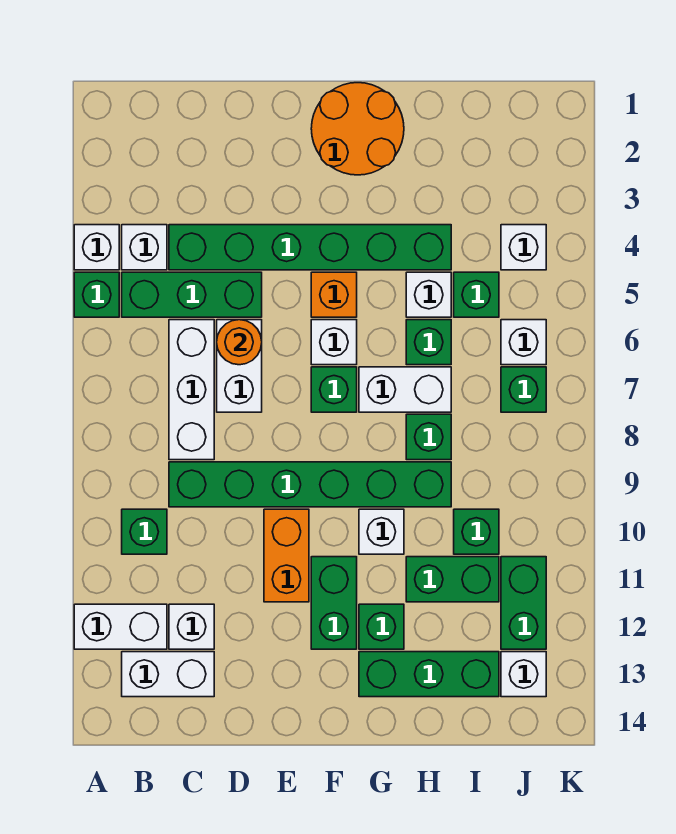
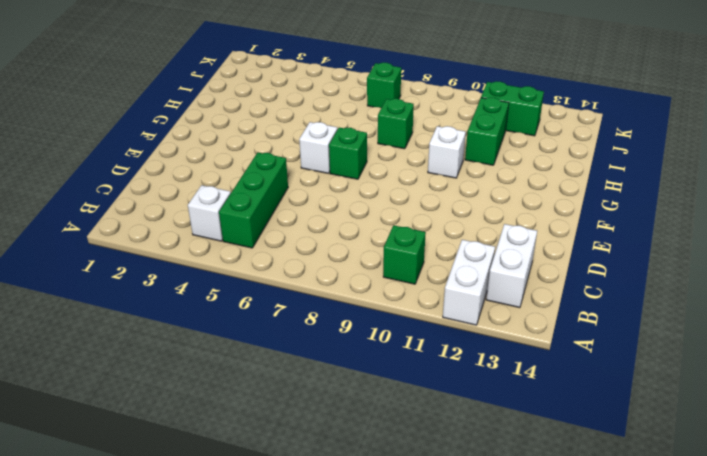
none -> white brick A4 level 1
none -> green brick A5 level 1
none -> green brick C4:H4 level 1
none -> white brick C6:C8 level 1

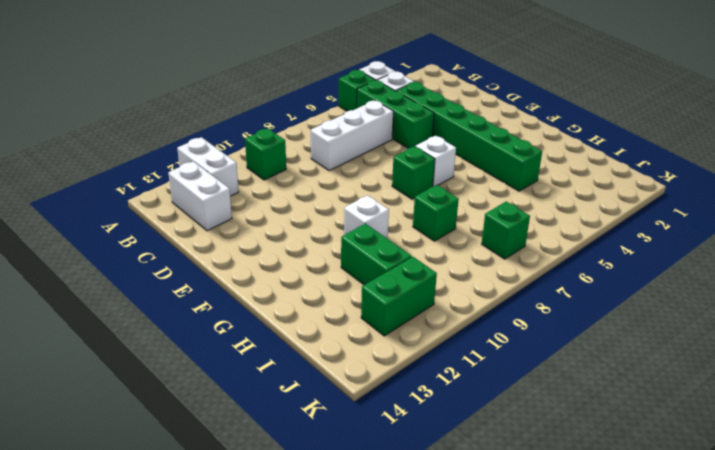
none -> green brick C9:H9 level 1
none -> white brick C12 level 1
none -> white brick D6:D7 level 1
none -> orange brick E10:E11 level 1

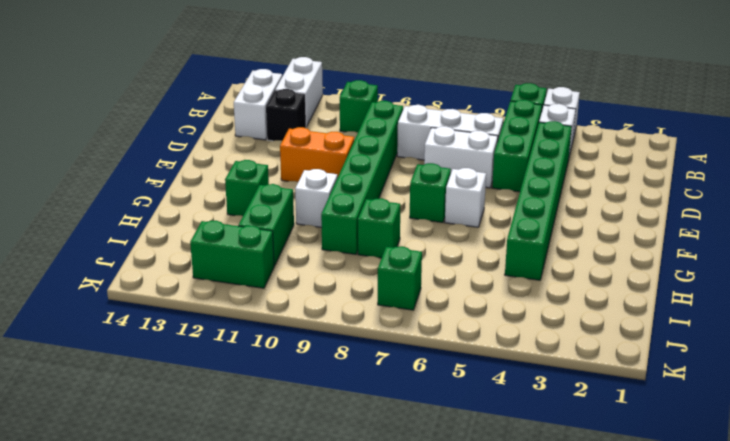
black brick C12 level 1 -> white brick C12 level 1
none -> orange round brick F1:G2 level 1
none -> orange brick F5 level 1
none -> green brick F11:F12 level 1
none -> white brick G7:H7 level 1

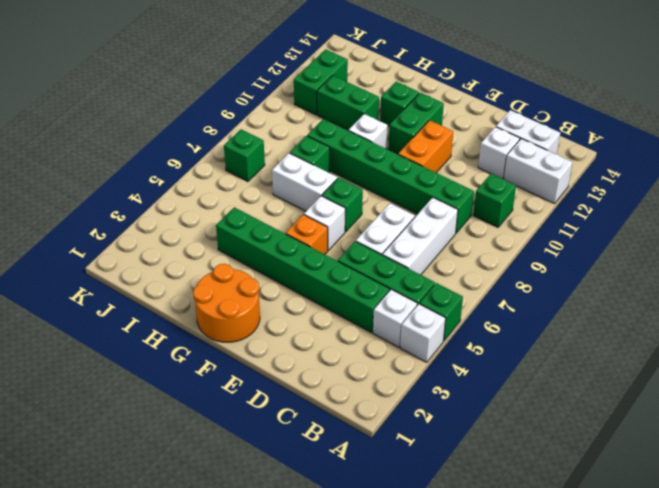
none -> green brick G13:I13 level 1
none -> white brick H5 level 1
none -> green brick H6 level 1
none -> green brick I5 level 1

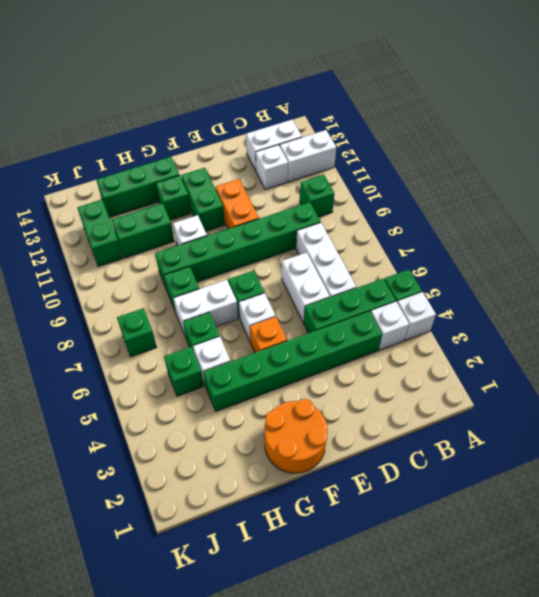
none -> green brick I10 level 1
none -> white brick J4 level 1
none -> white brick J6 level 1
none -> white brick J13 level 1

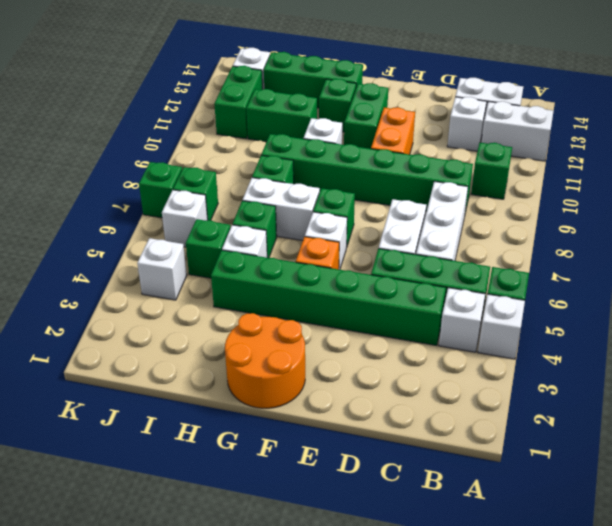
green brick K7 level 1 -> green brick I10 level 1
none -> orange round brick D6 level 2

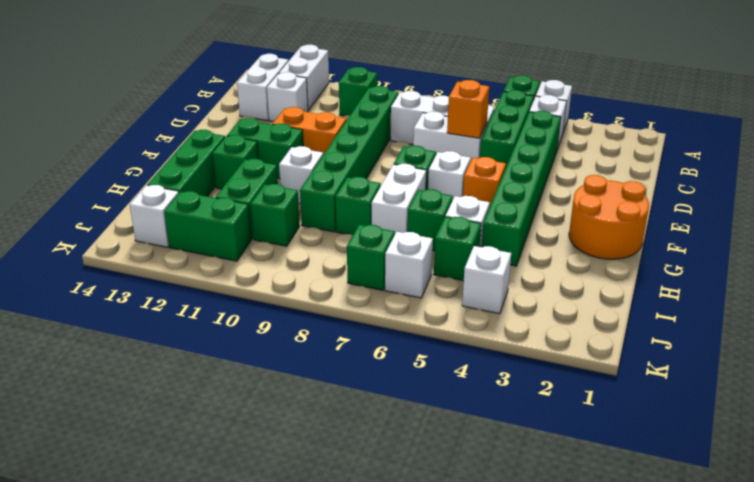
orange brick D6 level 2 -> orange round brick D6 level 2

